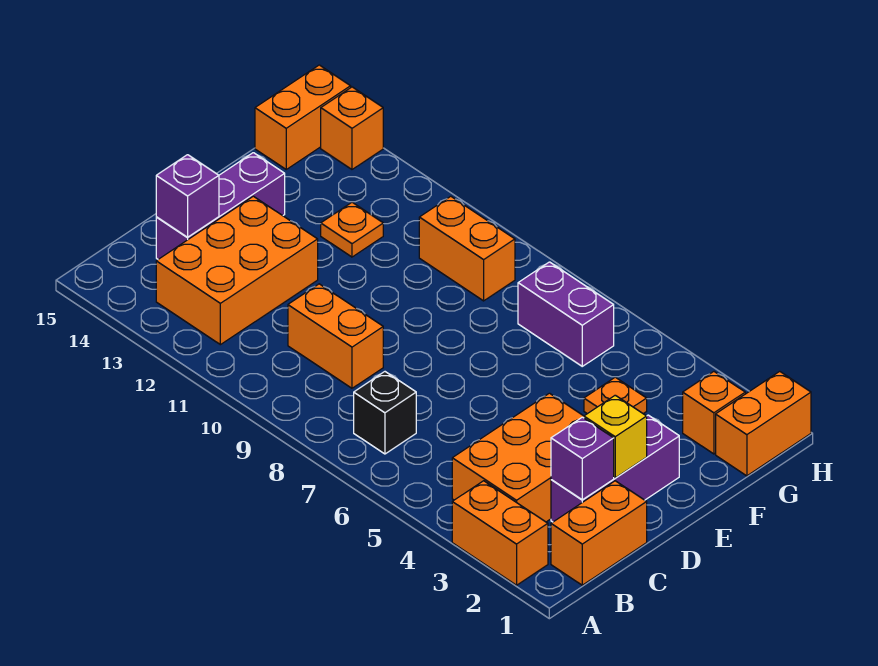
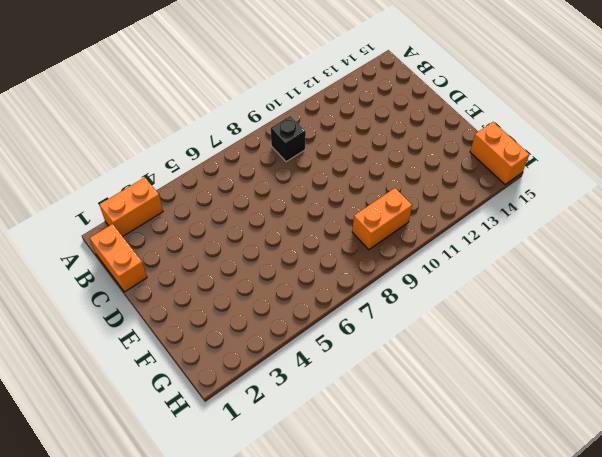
black brick B9 level 1 -> black brick B7 level 1
none -> orange brick B3:D4 level 1
none -> orange brick B12:D13 level 1
none -> purple brick C2:E2 level 1

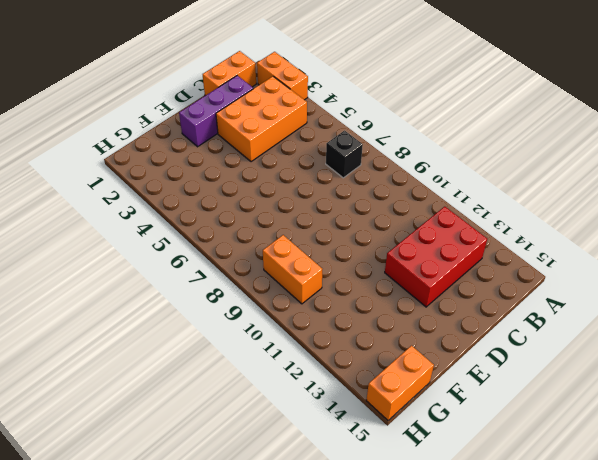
red brick B12:D13 level 1 -> orange brick B12:D13 level 1
none -> orange brick C9:C10 level 1
none -> purple brick C14:E14 level 1
none -> orange plate F4 level 1

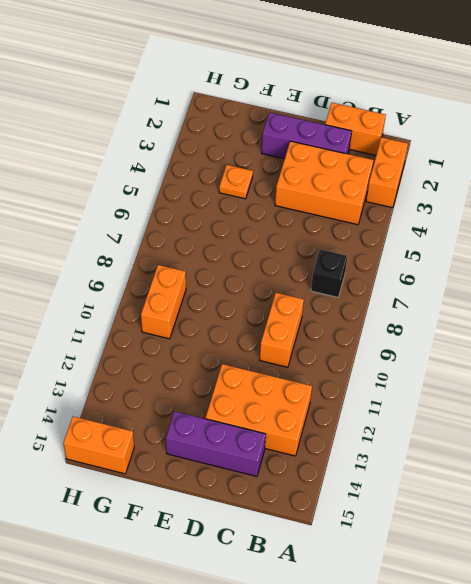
none -> orange plate F12 level 1
none -> orange brick G1:H1 level 1
none -> orange brick G2 level 1

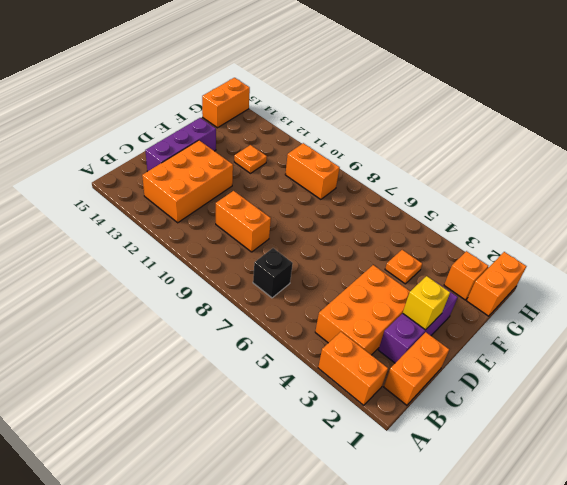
none -> purple brick G6:G7 level 1
none -> orange brick H14 level 1
none -> purple brick C2 level 2

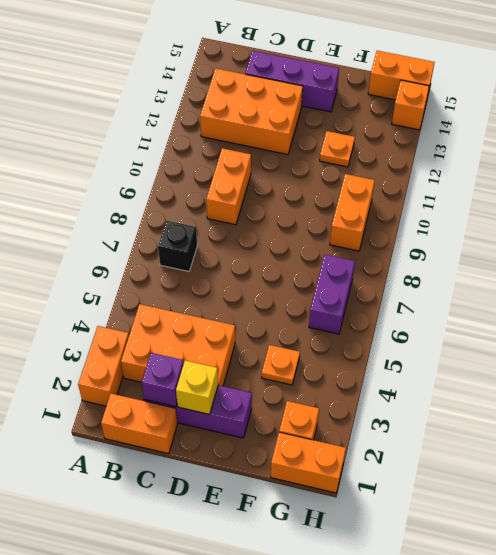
none -> purple brick C14 level 2

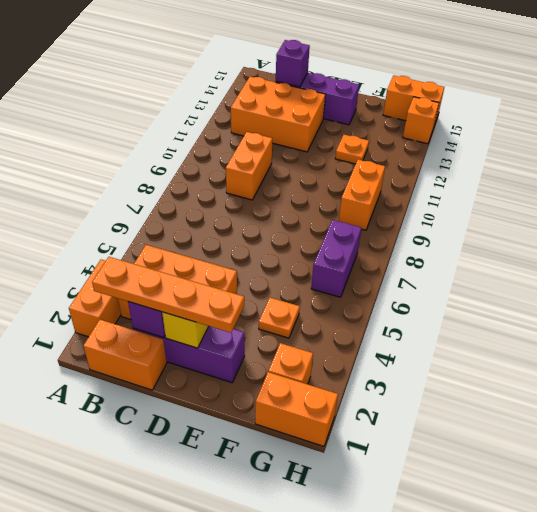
orange plate B2:E2 level 3 -> none
none -> black brick B7 level 1

